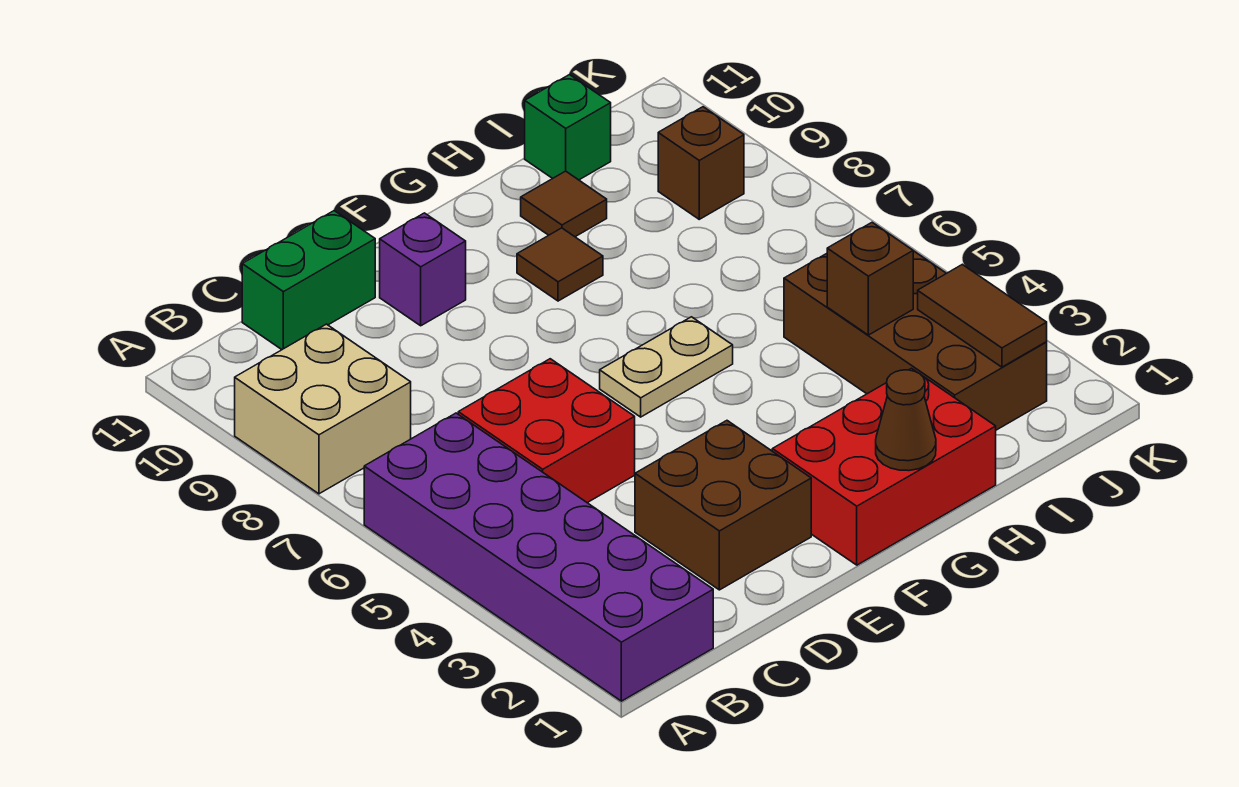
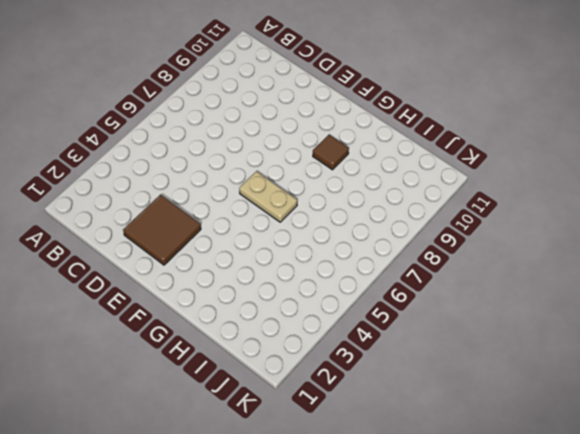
brown tile D2:E3 level 1 -> brown brick D2:E3 level 1
none -> purple brick A1:B6 level 1
none -> tan brick A8:B9 level 1
none -> red brick C5:D6 level 1

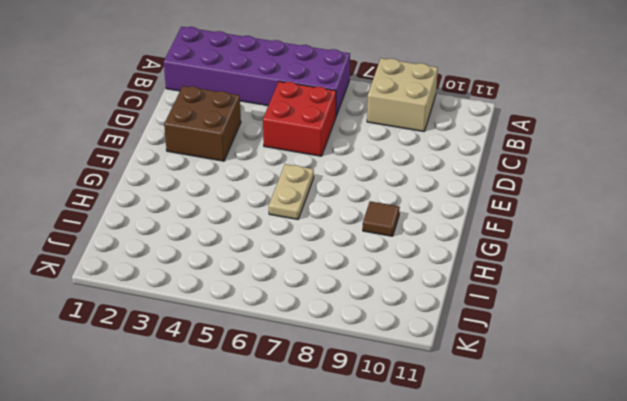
none -> green brick C11:D11 level 1
none -> purple brick E10 level 1
none -> red brick F1:H2 level 1

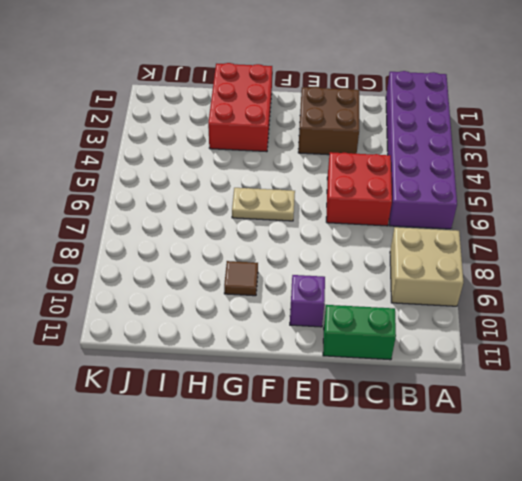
red brick G1:H3 level 1 -> red brick F1:H2 level 1
none -> brown tile H10 level 1
none -> brown brick I2:J5 level 1
none -> green brick I11 level 1

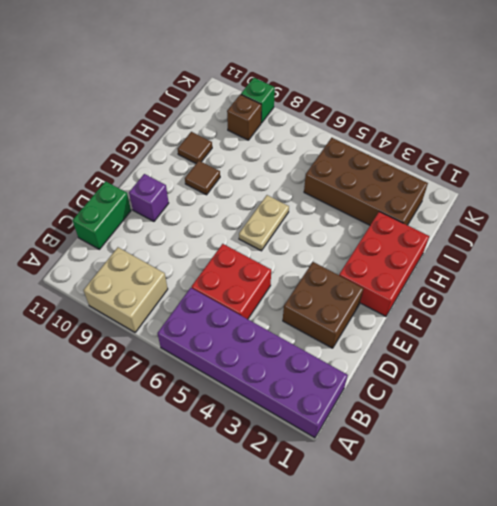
green brick K9 level 1 -> green brick I11 level 1
none -> brown cone G1 level 2
none -> brown brick I4 level 2
none -> brown tile J2:J3 level 2

